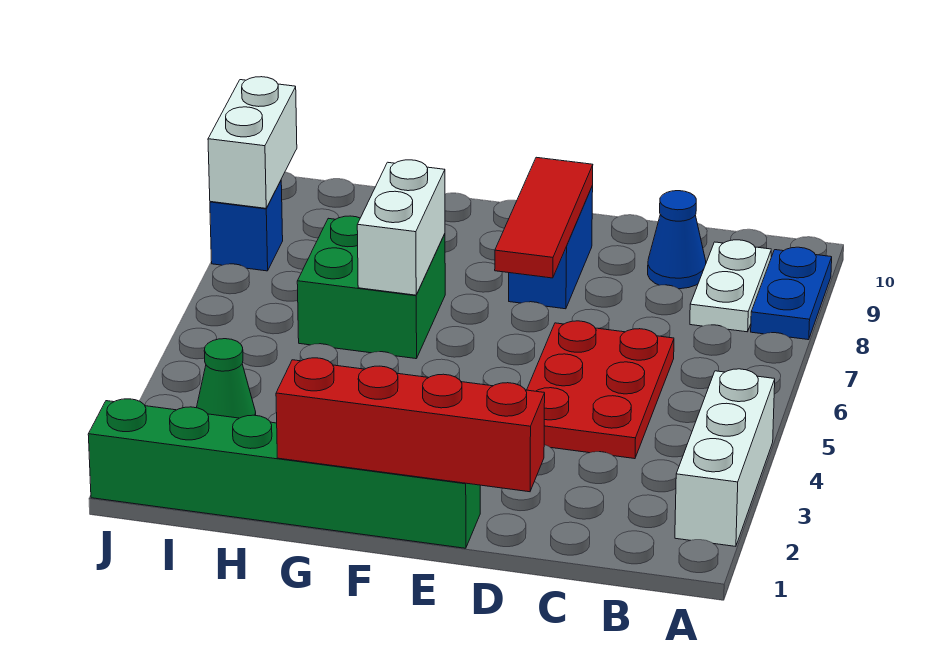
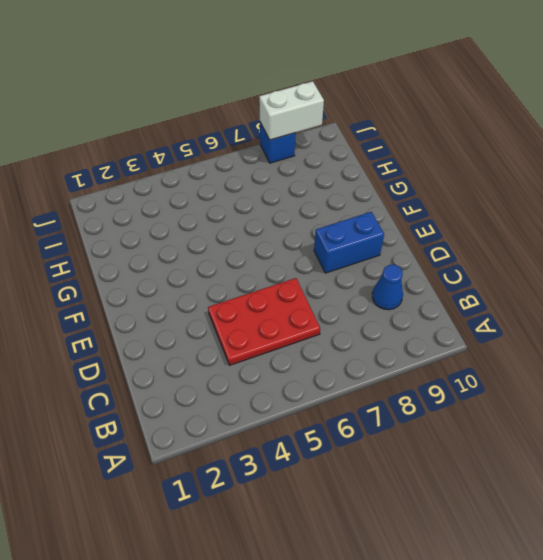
none -> white brick A2:A4 level 1
none -> blue plate A8:A9 level 1
none -> white plate B8:B9 level 1

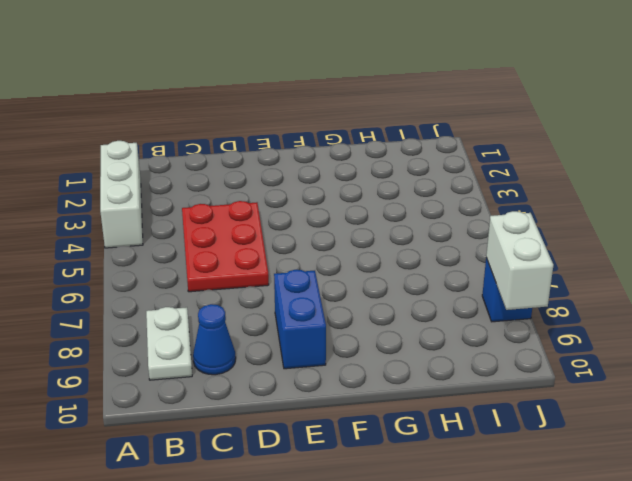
none -> blue plate A8:A9 level 1
none -> green brick E1:J1 level 1
none -> green brick G6:H7 level 1

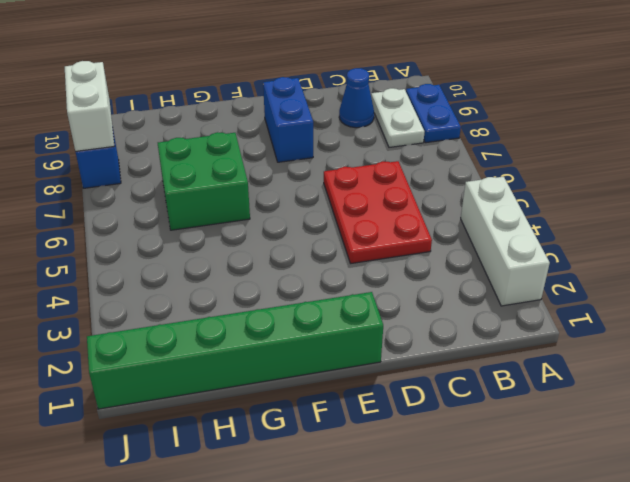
none -> green cone I3 level 1
none -> red brick D1:G1 level 2
none -> red tile E7:E9 level 2

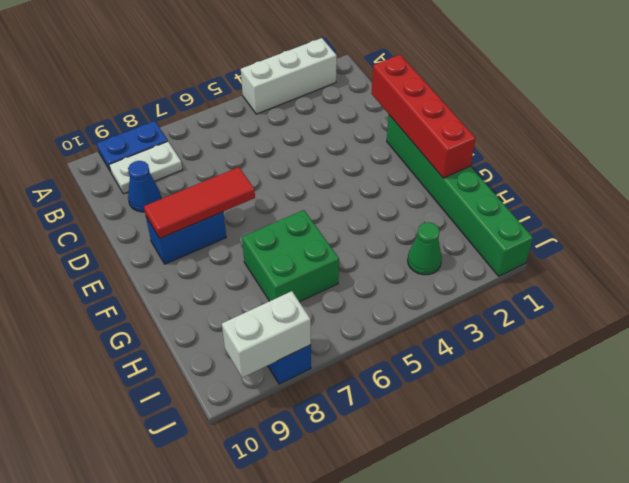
none -> red plate C4:D6 level 1
none -> white brick G6:G7 level 2

